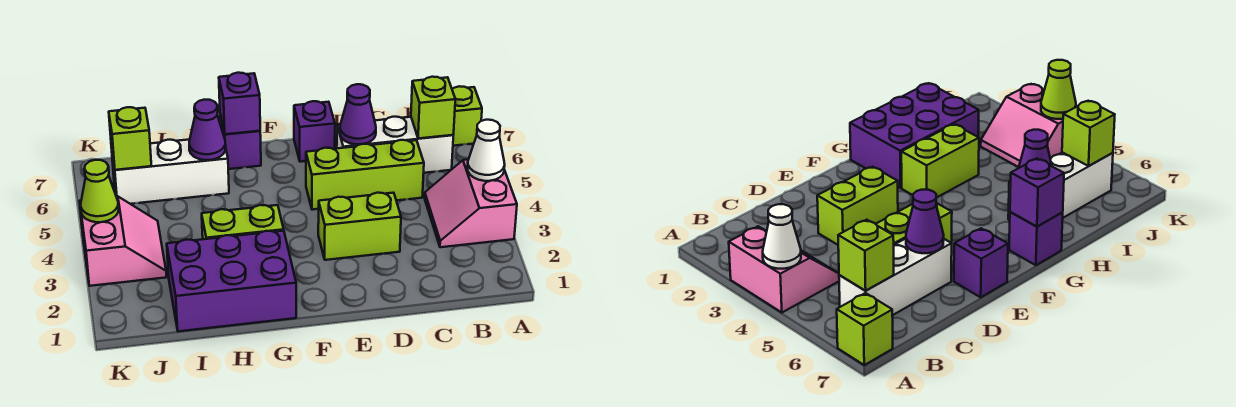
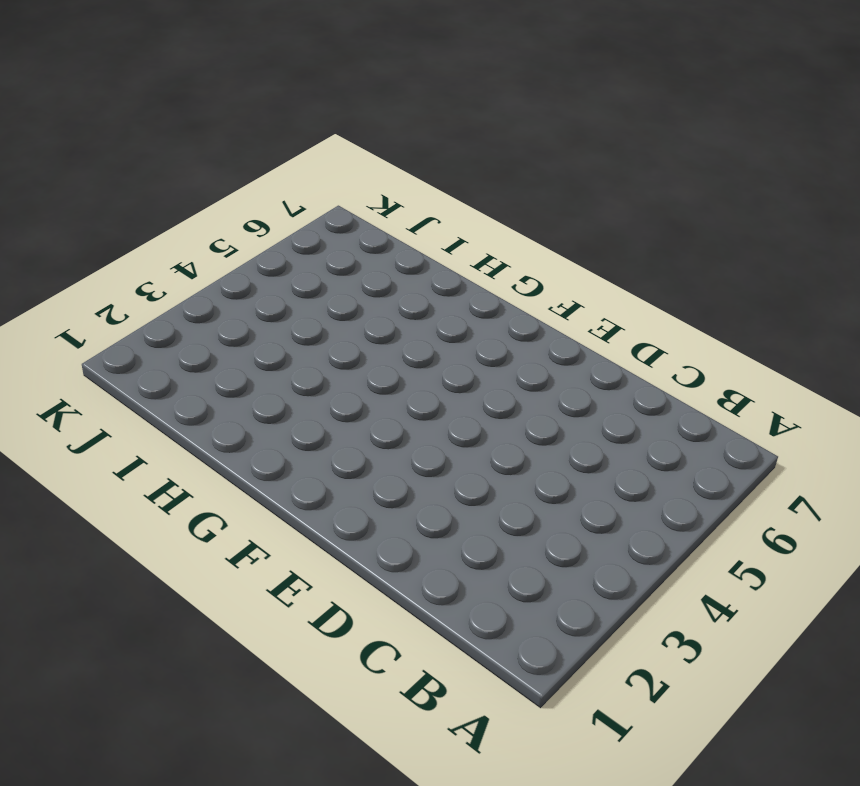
none -> pink slope A3:B4 level 1 top A
none -> lime brick A7 level 1
none -> white brick B6:D6 level 1

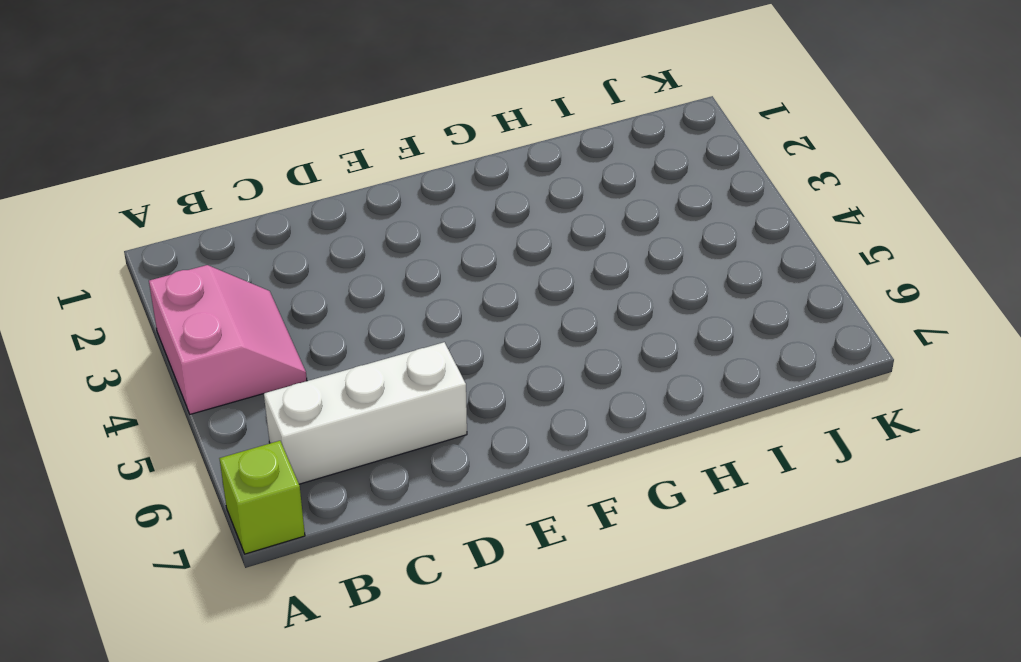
none -> lime brick C5:E5 level 1
none -> lime brick D3:E3 level 1
none -> purple brick E7 level 1

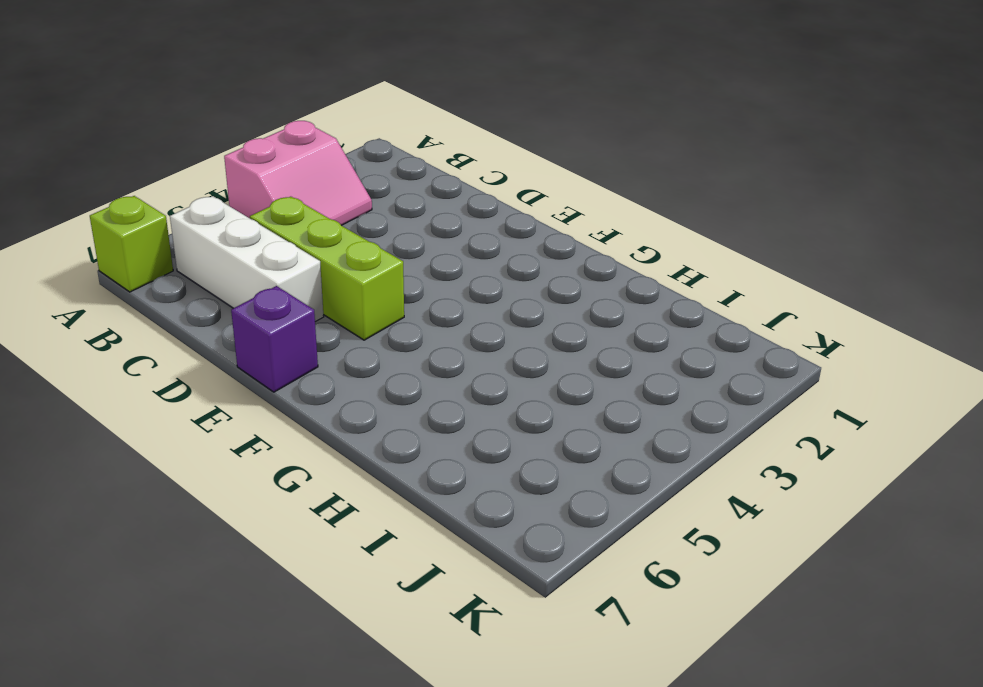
none -> lime brick D3:E3 level 1
none -> purple brick G1:I2 level 1
none -> lime brick G3:H3 level 1

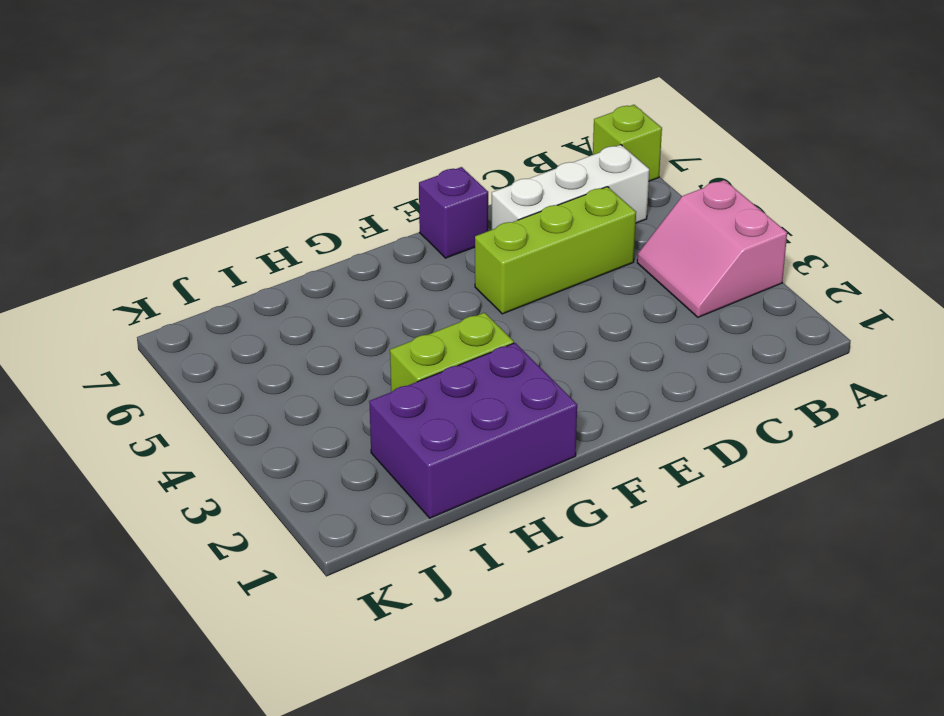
none -> lime brick D3:E3 level 1
none -> purple brick G7 level 1
none -> white brick H6:J6 level 1

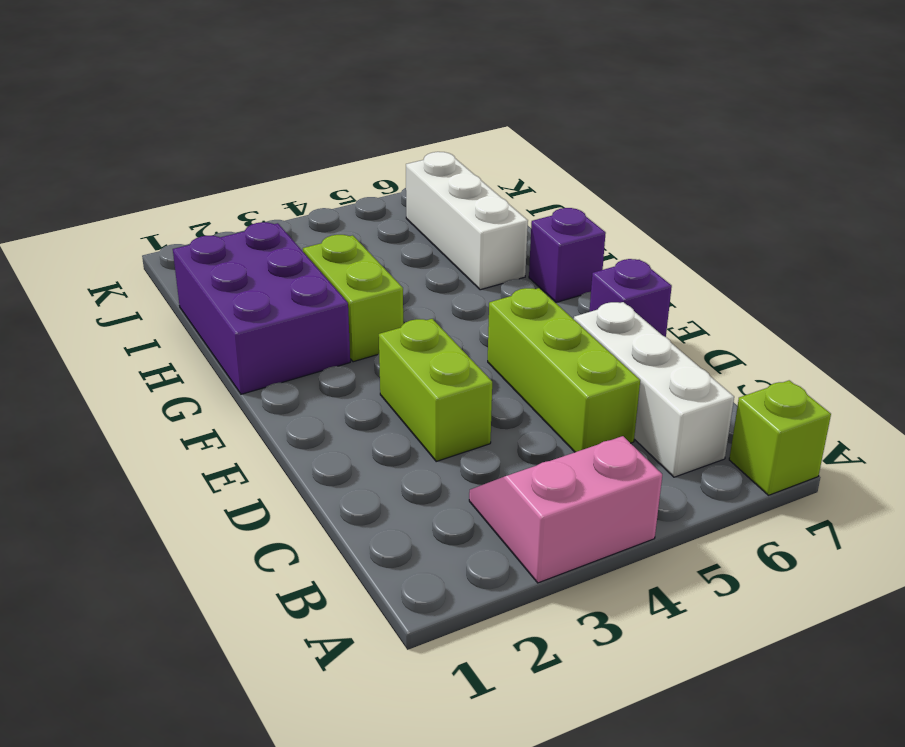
none -> pink slope J3:K4 level 1 top K
none -> white cone A4 level 2
none -> lime brick B6 level 2

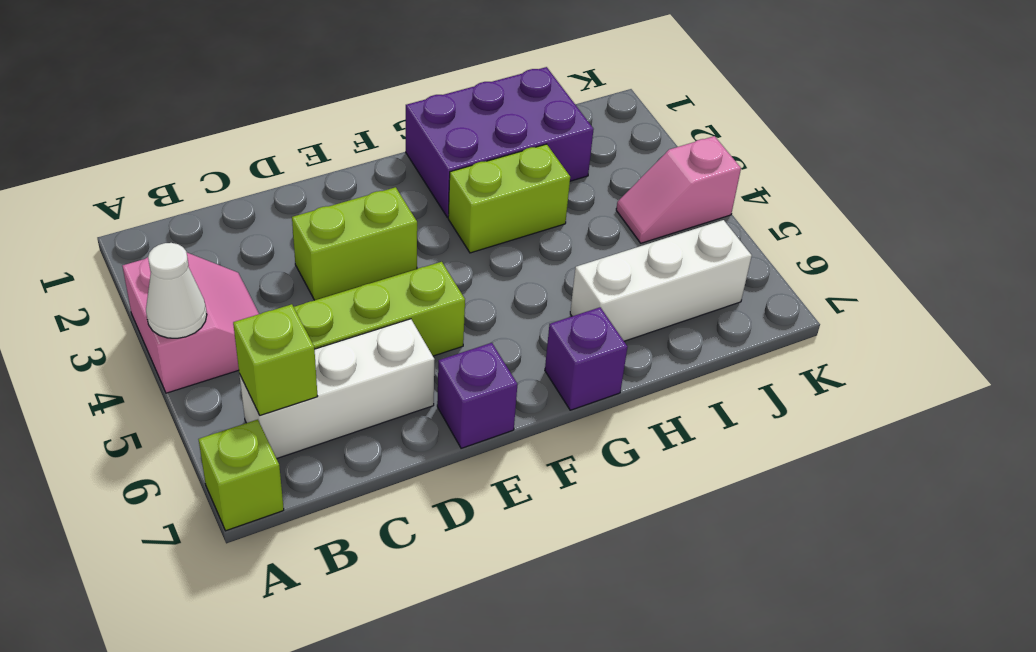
pink slope J4:K4 level 1 top K -> pink slope J3:K4 level 1 top K
none -> purple cone D6 level 2
none -> purple brick G7 level 2
none -> purple cone H6 level 2

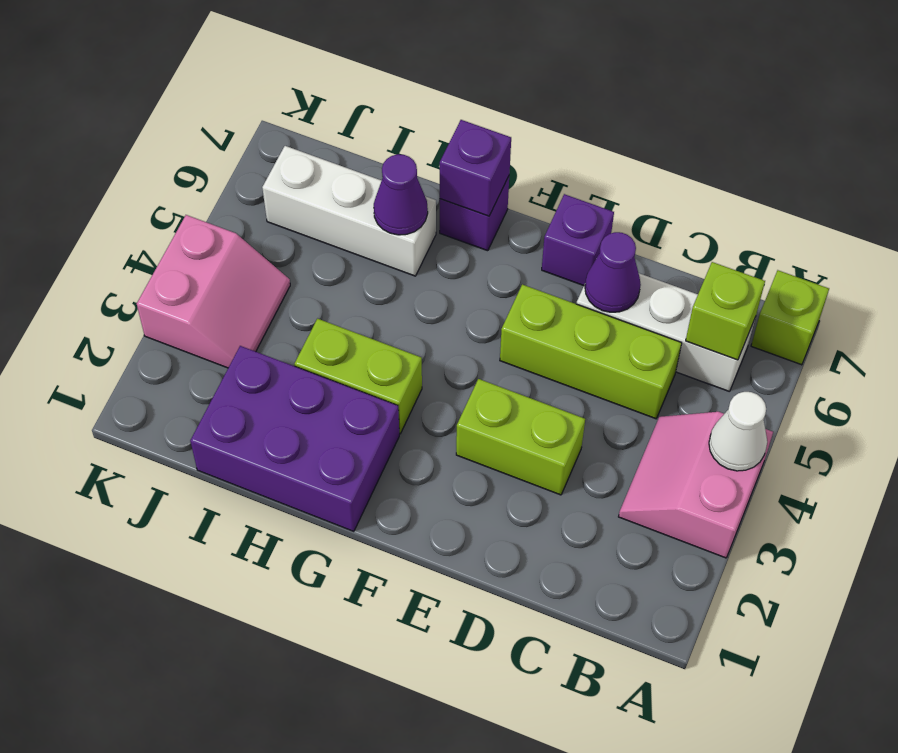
none -> lime brick J6 level 2
none -> lime cone K4 level 2

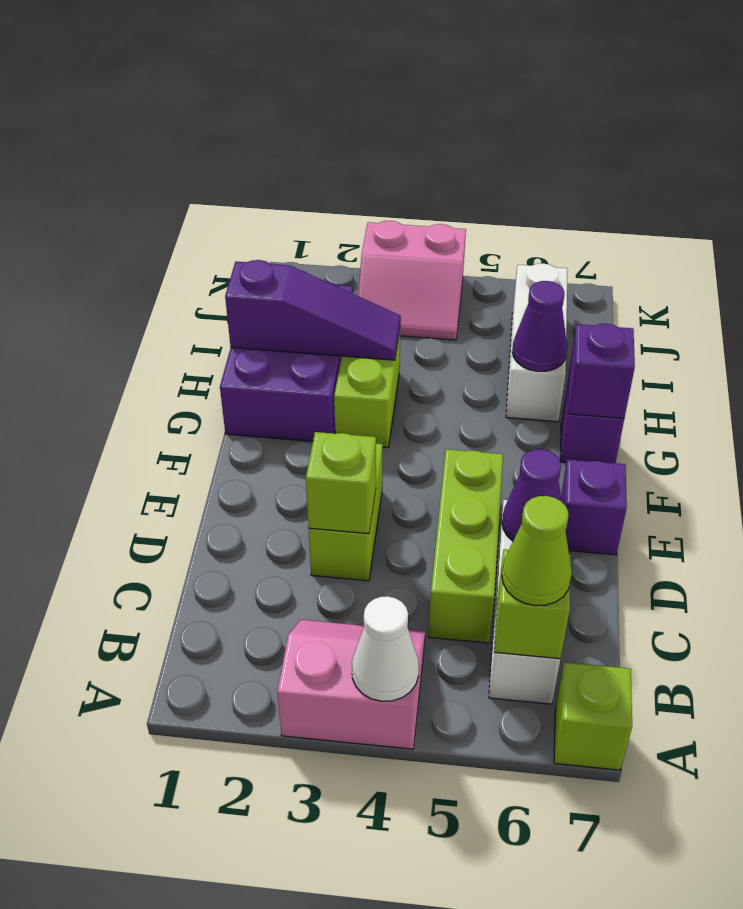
lime cone B6 level 3 -> lime cone K4 level 2
lime brick D3 level 2 -> lime brick J6 level 2
purple slope H1:H3 level 2 top 1 -> none

